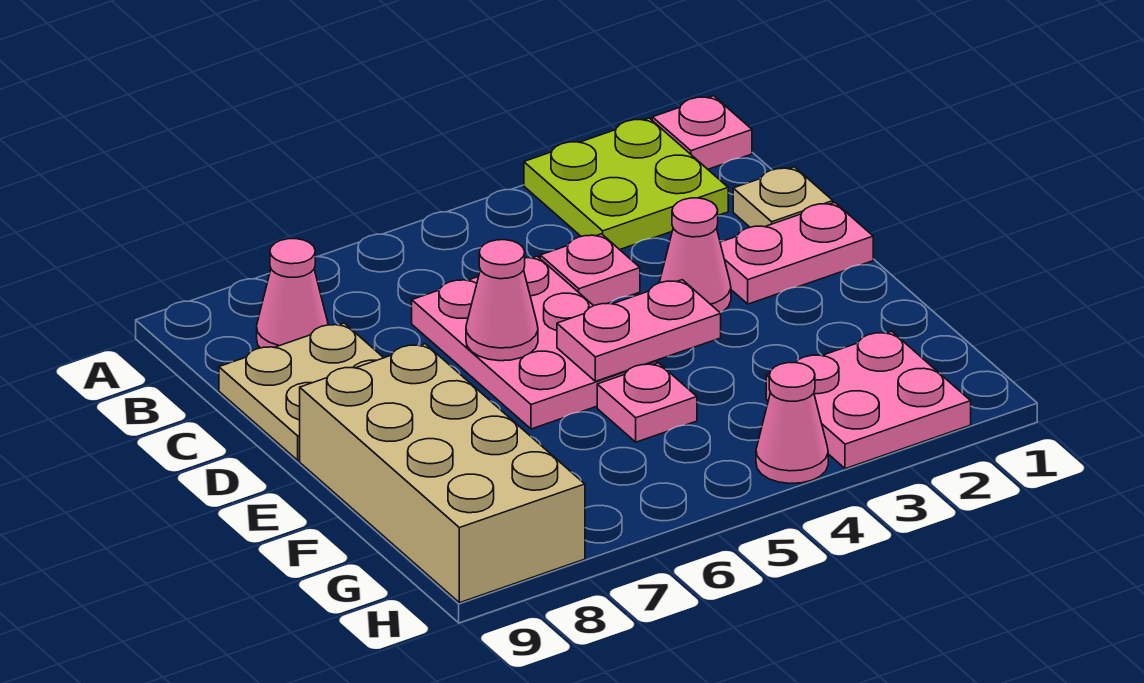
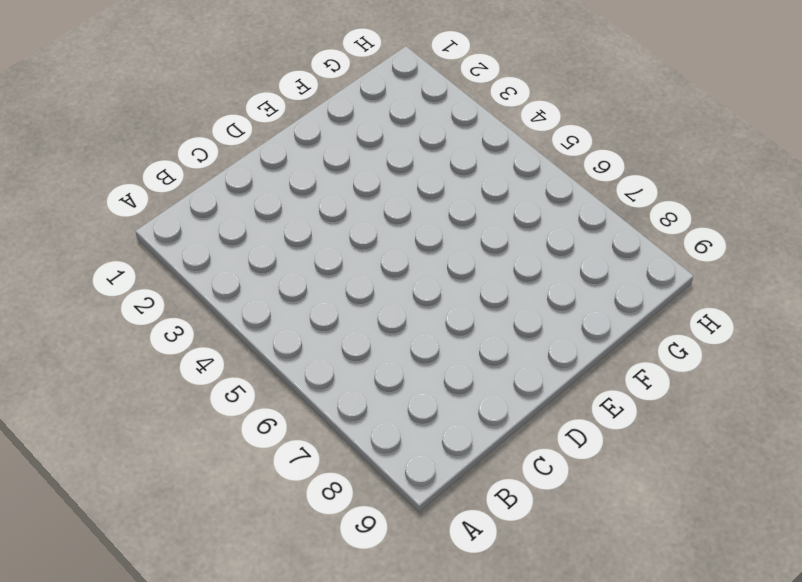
none -> pink plate A1 level 1
none -> lime plate A2:B3 level 1
none -> pink cone B8 level 1

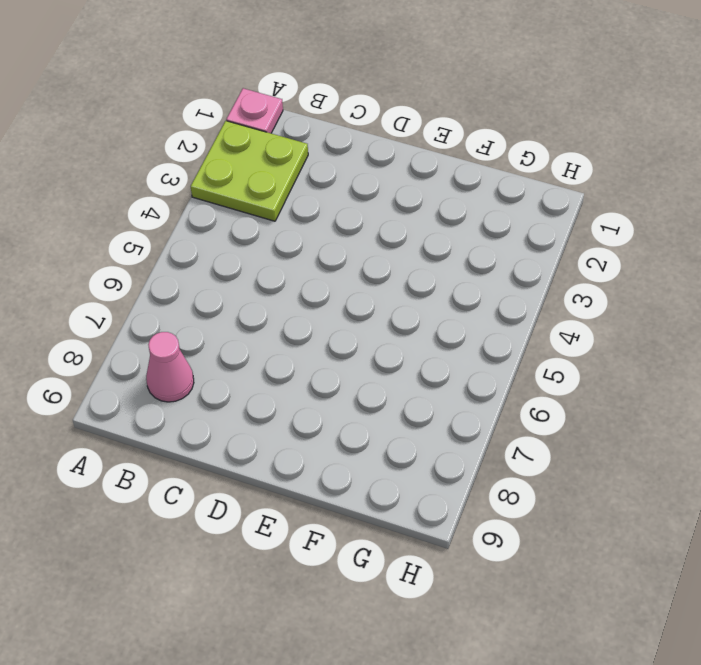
none -> tan plate C1 level 1
none -> pink plate C4 level 1
none -> pink plate C5:E6 level 1

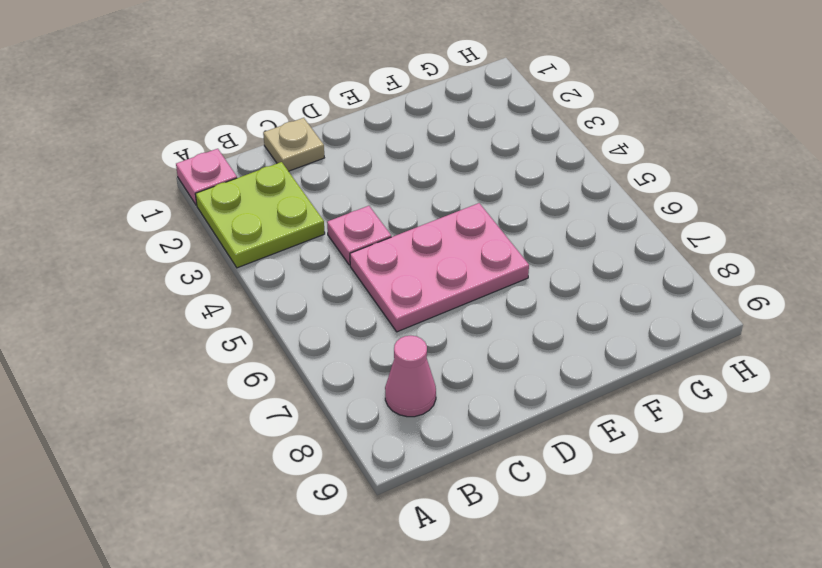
none -> tan plate C8:D9 level 1
none -> pink plate D1:D2 level 1
none -> pink cone D3 level 1

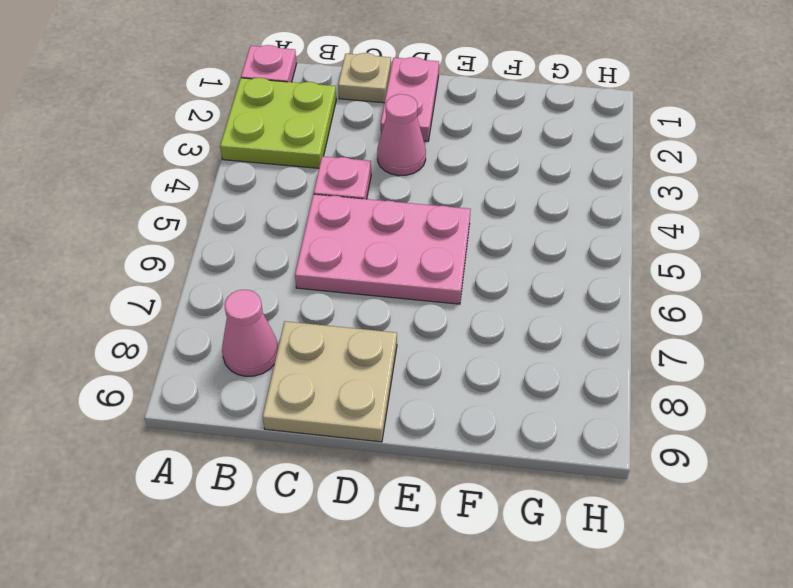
none -> tan brick E8:H9 level 1
none -> pink plate F5 level 1
none -> pink plate G2:H3 level 1

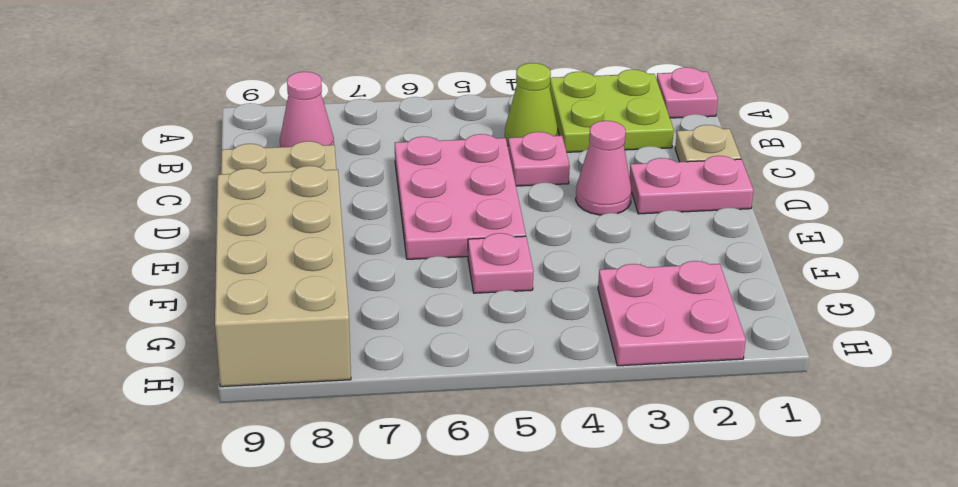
lime cone B4 level 1 -> none
none -> pink cone H4 level 1
none -> pink cone D6 level 2
none -> pink plate E4:E5 level 2

